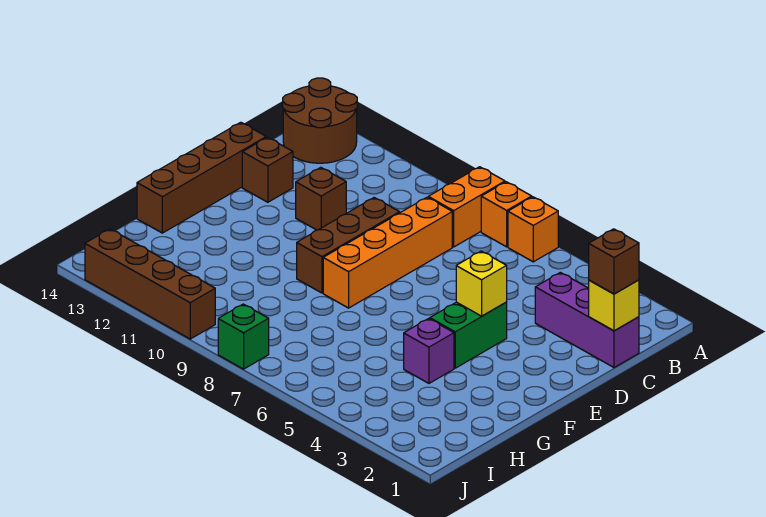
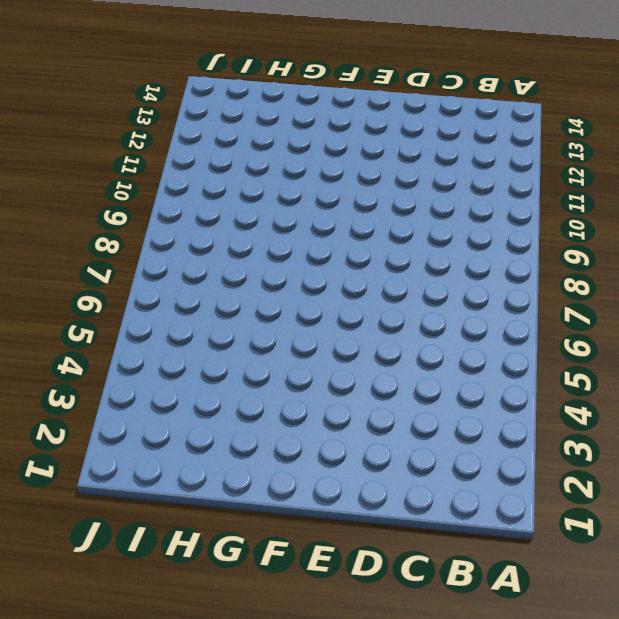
none -> orange brick A6 level 1
none -> orange brick A7 level 1
none -> orange brick A8:B8 level 1

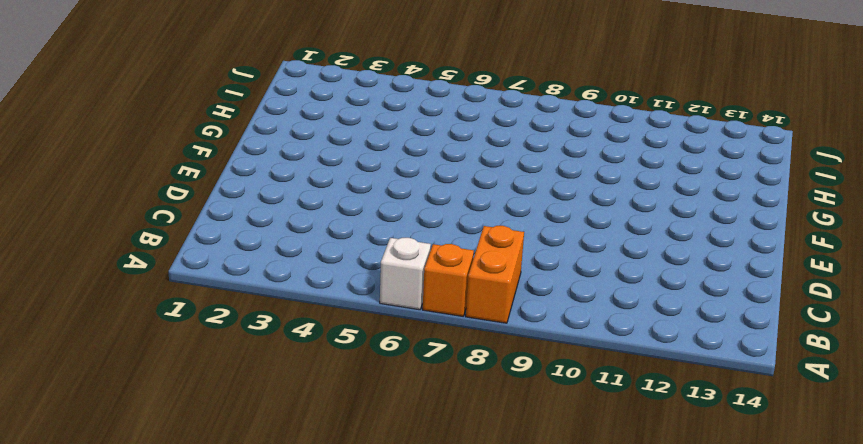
white brick A6 level 1 -> orange brick A6 level 1
none -> brown round brick A13:B14 level 1
none -> purple brick C1:C3 level 1
none -> orange brick C8:F8 level 1

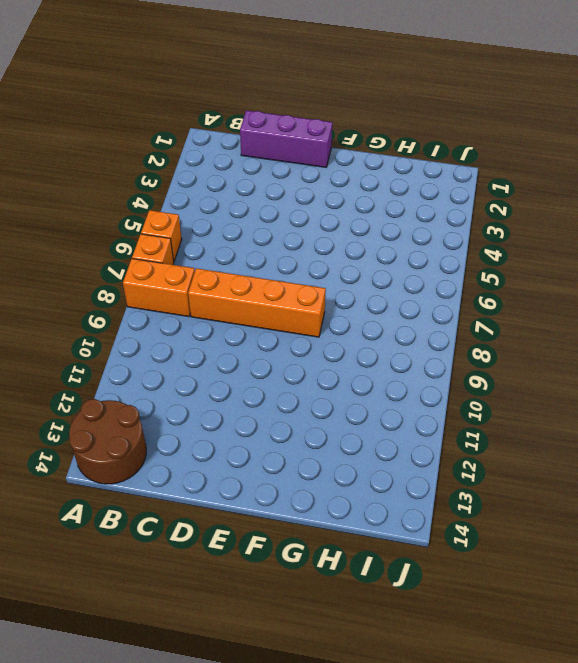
purple brick C1:E1 level 1 -> purple brick C1:C3 level 1
none -> brown brick D9:F9 level 1
none -> brown brick D11 level 1
none -> brown brick D13 level 1

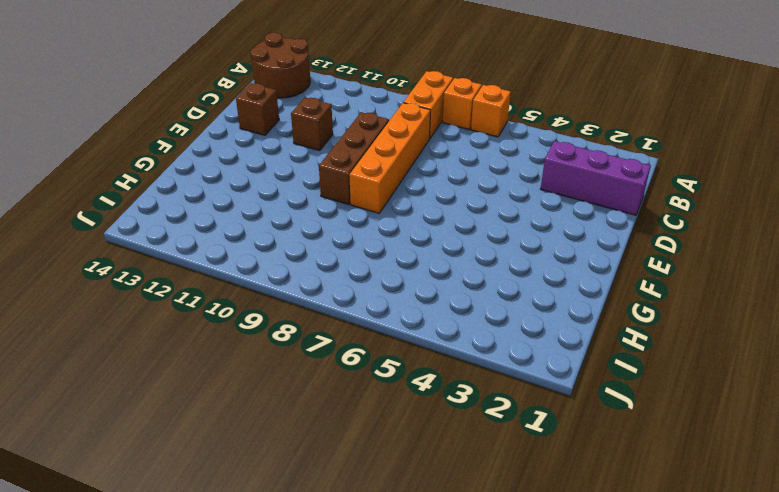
none -> brown brick D14:G14 level 1
none -> green brick E4:F4 level 1
none -> purple brick G4 level 1

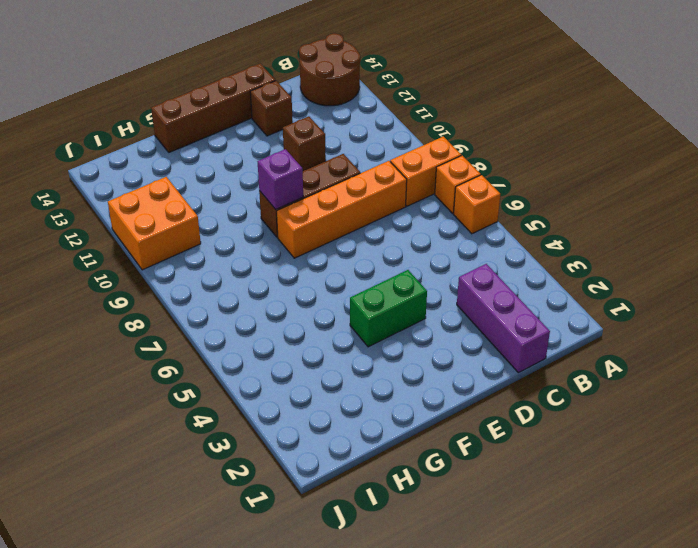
purple brick F9 level 2 -> purple brick G4 level 1
orange brick I10:J11 level 1 -> brown brick J10:J13 level 1
none -> green brick J8 level 1
none -> yellow brick C1 level 2
none -> yellow brick E4 level 2

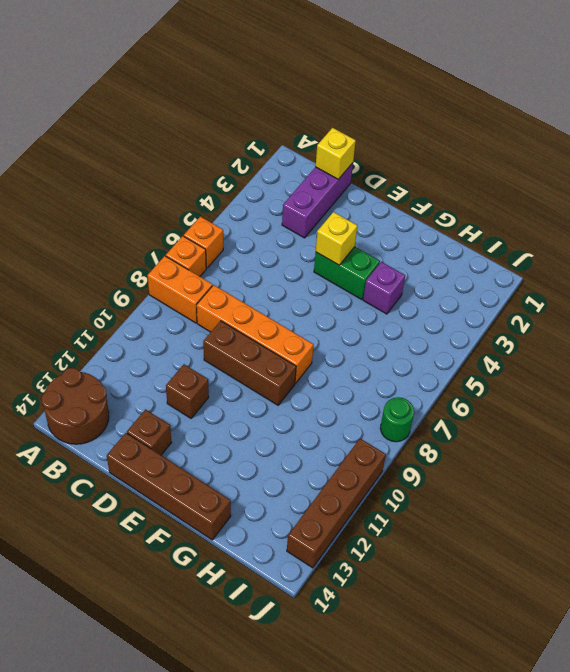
green round brick J8 level 1 -> green brick J8 level 1
none -> brown brick C1 level 3

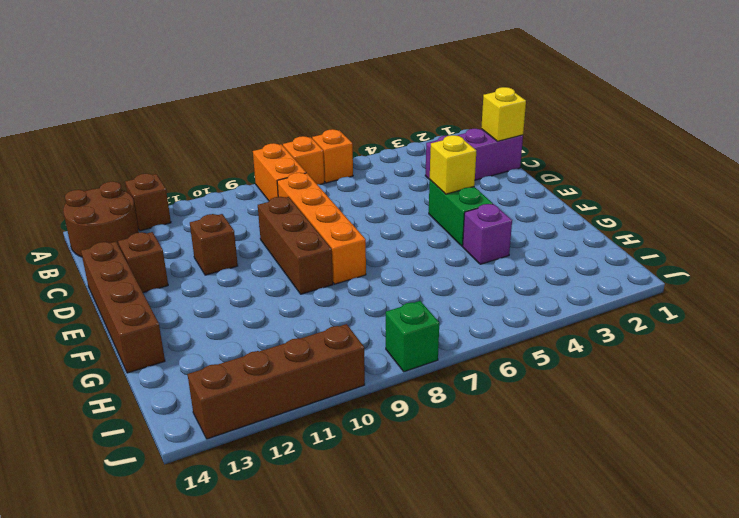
brown brick A12 level 1 -> brown brick C1 level 3

